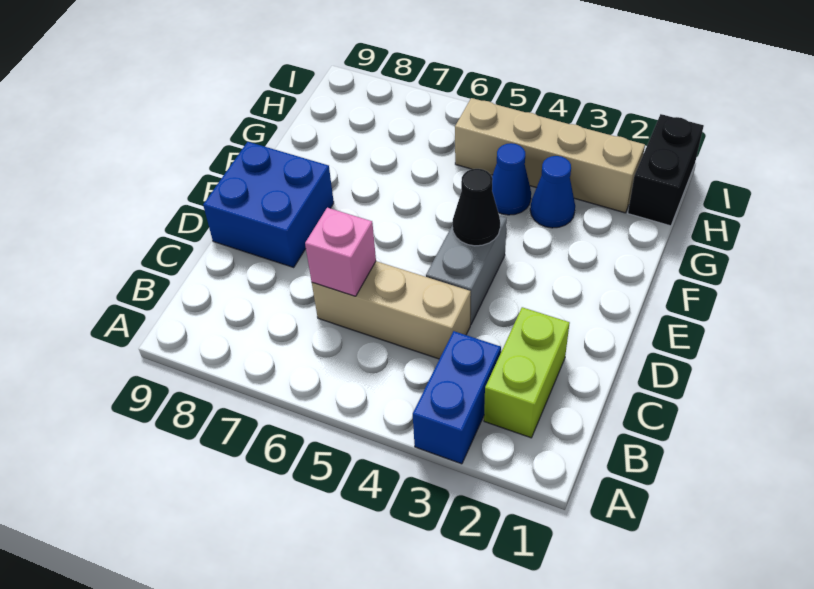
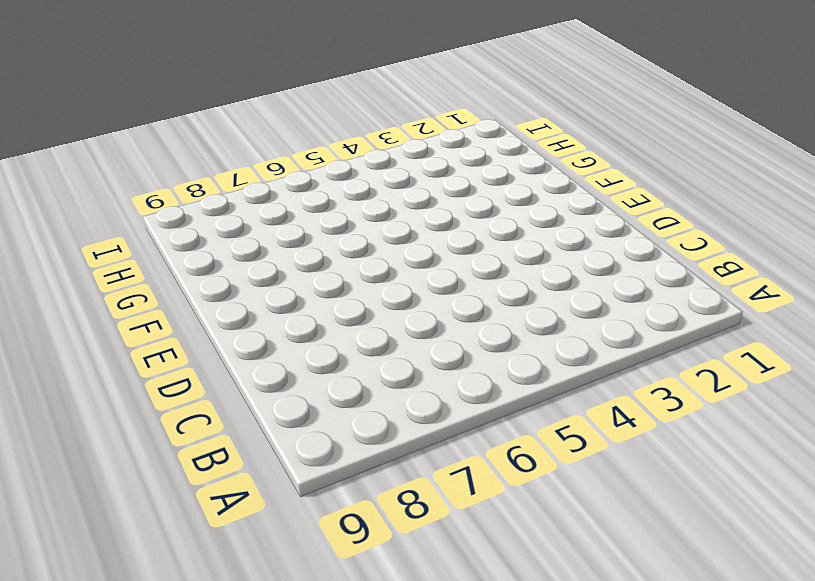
none -> blue brick A3:B3 level 1
none -> lime brick B2:C2 level 1

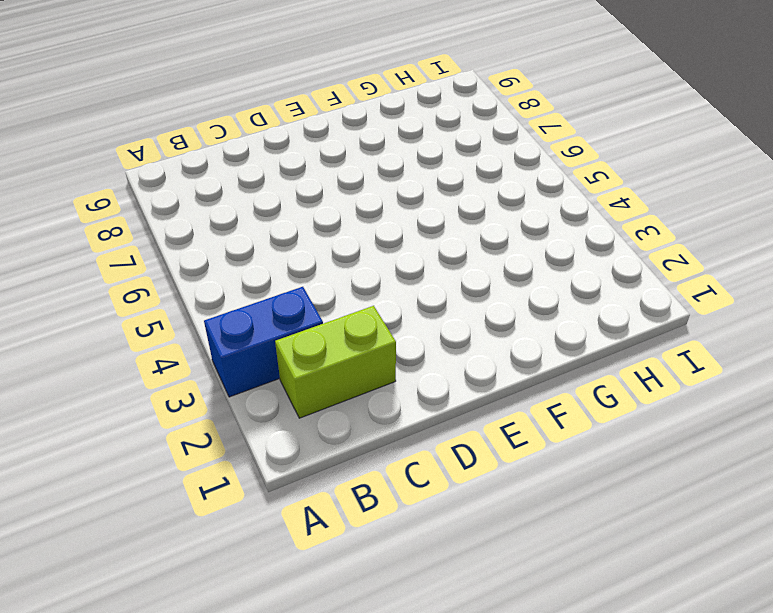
none -> tan brick C4:C6 level 1
none -> grey brick D4:E4 level 1

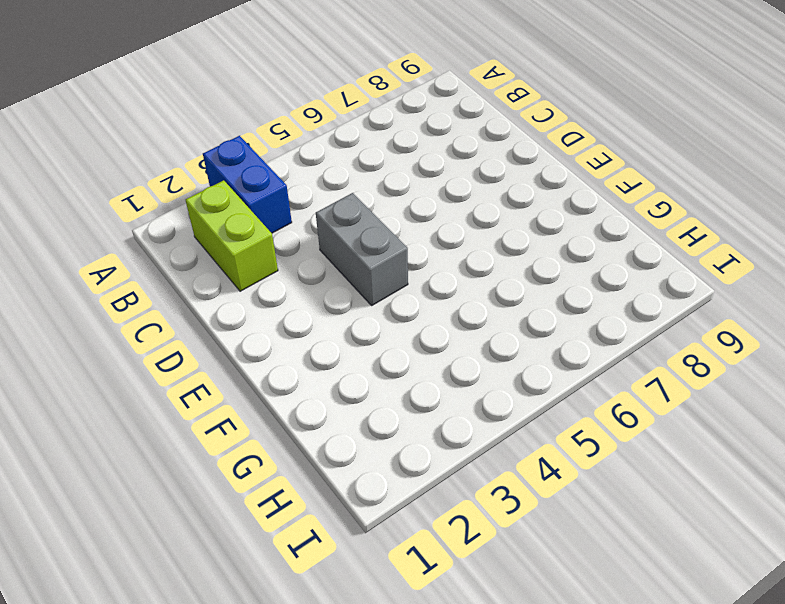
none -> tan brick C4:C6 level 1
none -> blue brick D8:E9 level 1

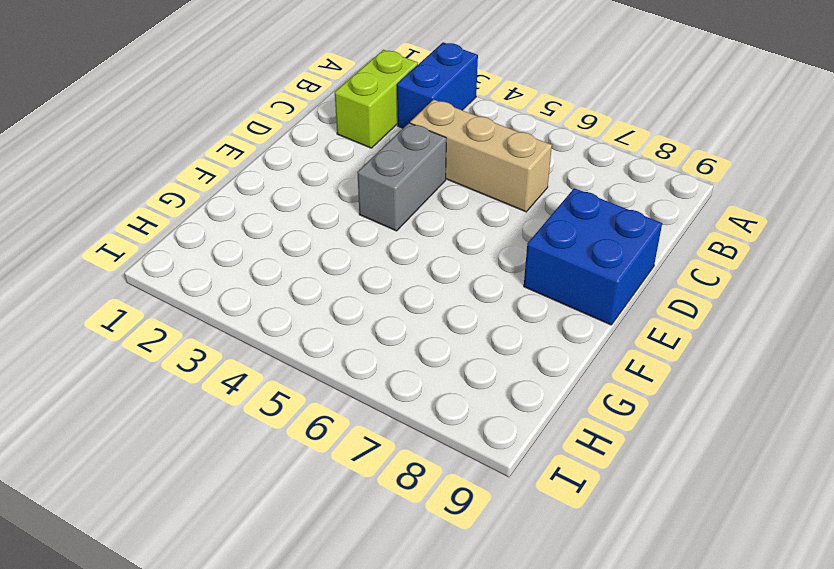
none -> blue cone G3 level 1
none -> blue cone G4 level 1

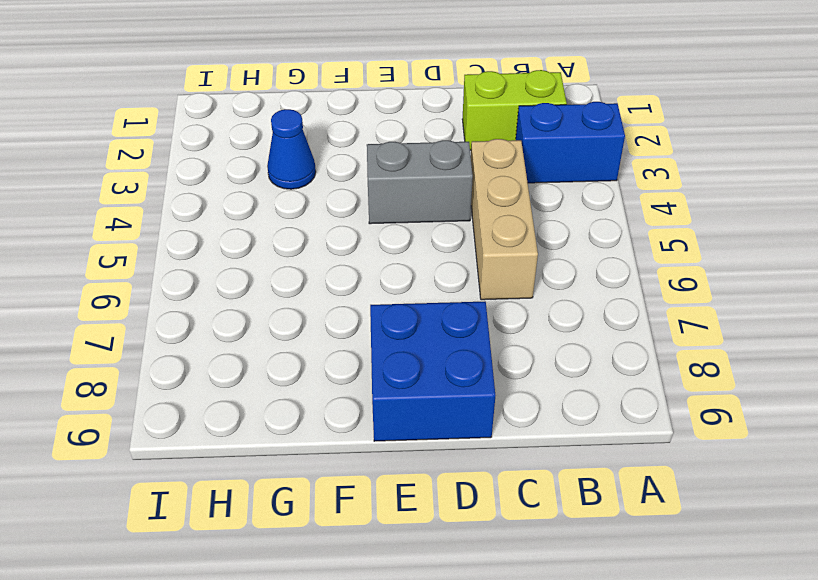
none -> blue cone G4 level 1
none -> black brick H1:I1 level 1

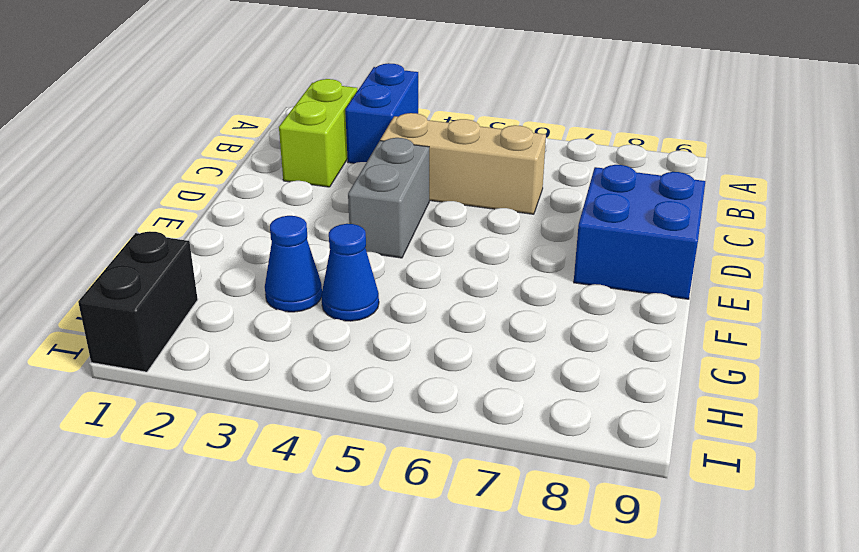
none -> tan brick H2:H5 level 1
none -> pink brick C6 level 2

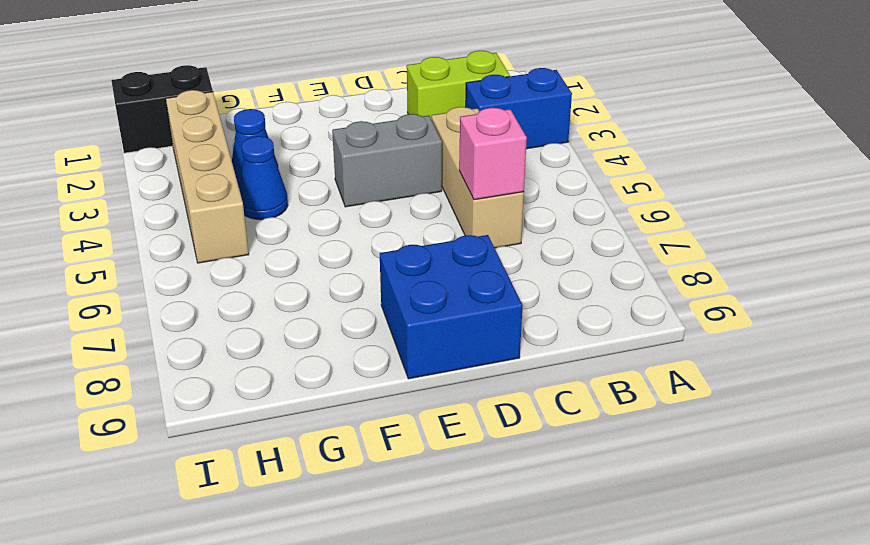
none -> black cone E4 level 2

